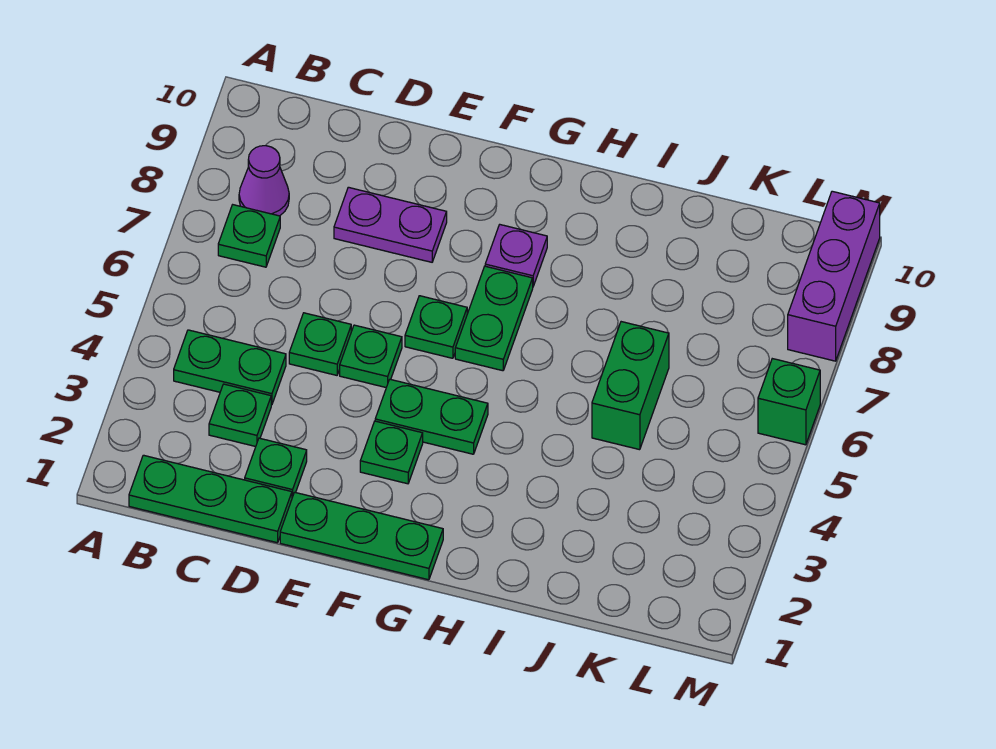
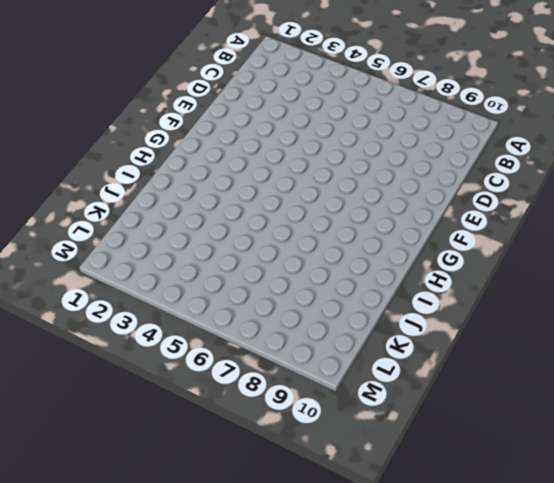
none -> green plate B1:D1 level 1
none -> green plate B4:C4 level 1
none -> green plate B7 level 1

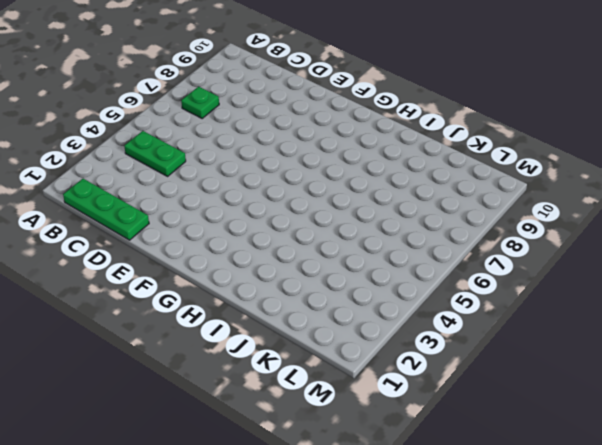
none -> purple cone B8 level 1
none -> green plate C3 level 1
none -> green plate D2 level 1

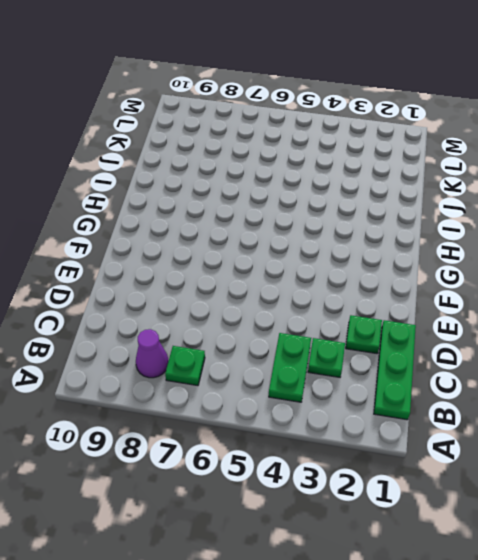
none -> green plate D5 level 1
none -> purple plate D8:E8 level 1
none -> green plate E1:G1 level 1

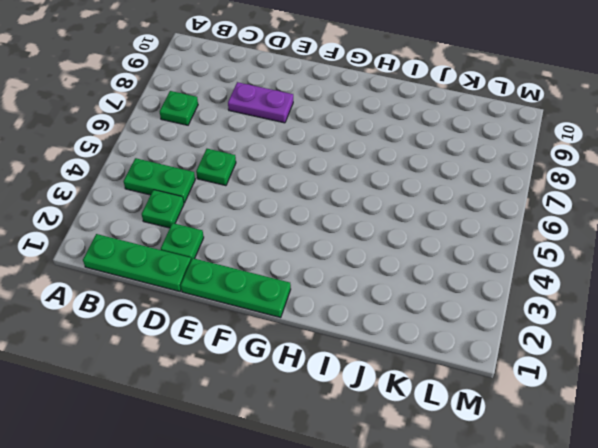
none -> purple cone B8 level 1
none -> green plate E5 level 1
none -> green plate F3 level 1

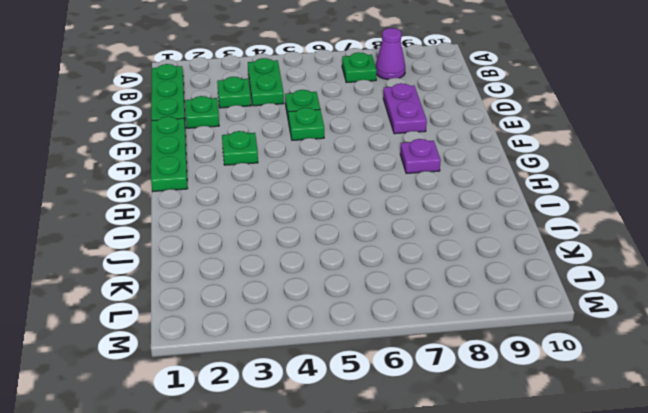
none -> green plate F4:G4 level 1
none -> green plate F6 level 1
none -> green plate G6:G7 level 1

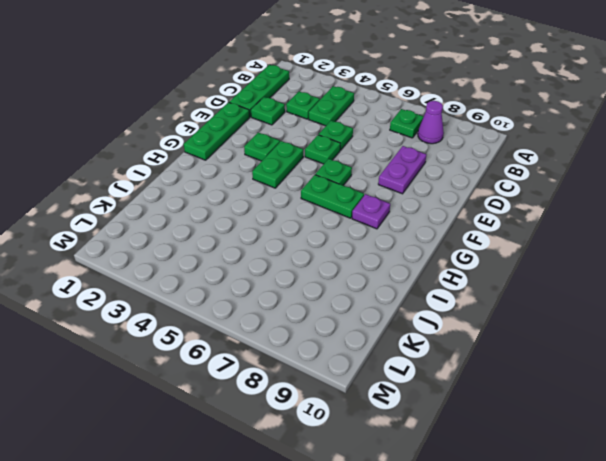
none -> green brick J5:J6 level 1
none -> green brick M6 level 1
none -> purple brick M8:M10 level 1

